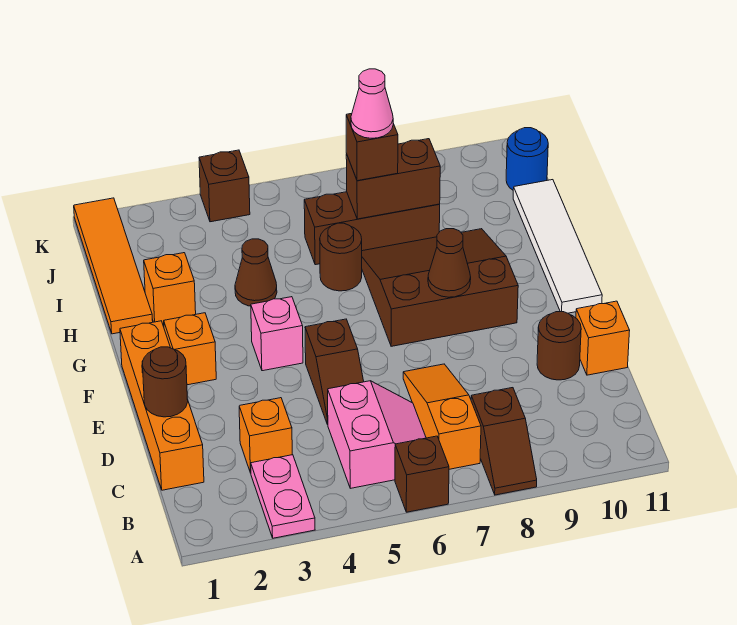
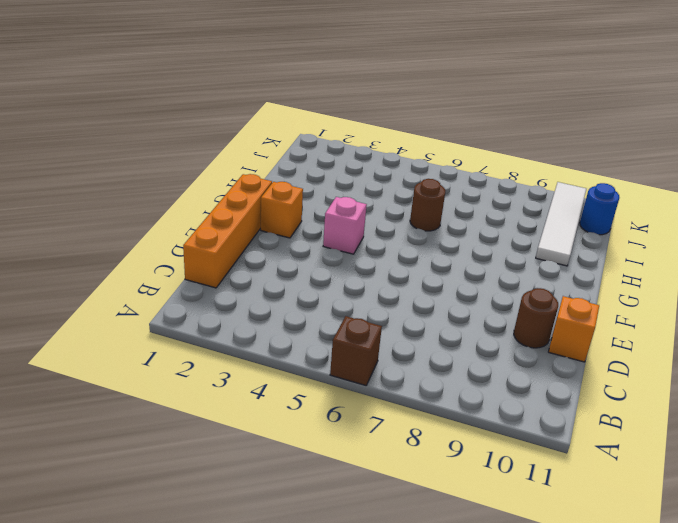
white tile H10:K10 level 1 -> white tile F11:I11 level 1
none -> pink plate A3:B3 level 1
none -> brown slope A8:B8 level 1 top B
none -> pink slope B5:C6 level 1 top 5

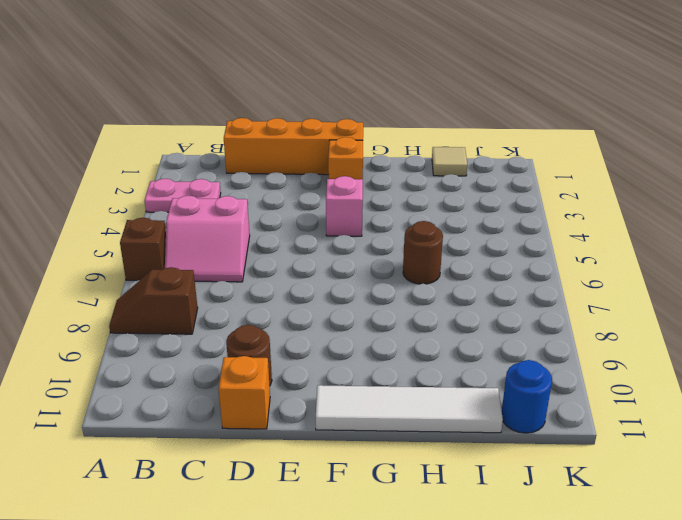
tan tile I1 level 1 -> orange tile H1:K1 level 1
none -> orange slope B7:D7 level 1 top B
none -> orange brick C3 level 1
none -> brown slope D5:E5 level 1 top E

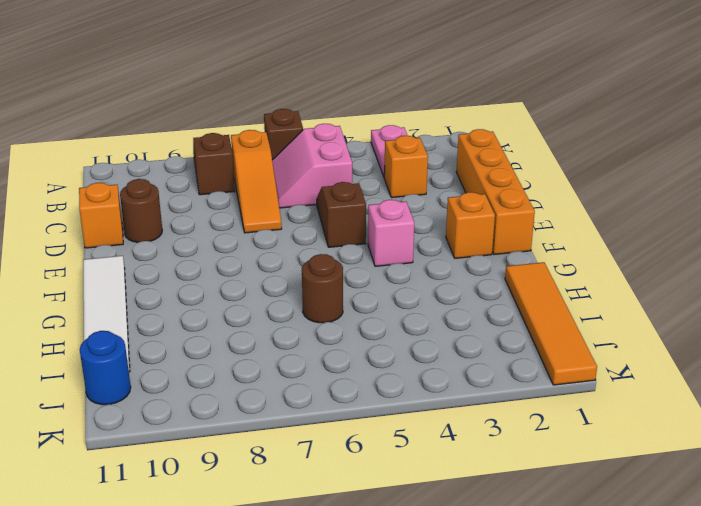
none -> brown slope F7:H9 level 1 top F
none -> orange brick H2 level 1
none -> brown cone H4 level 1

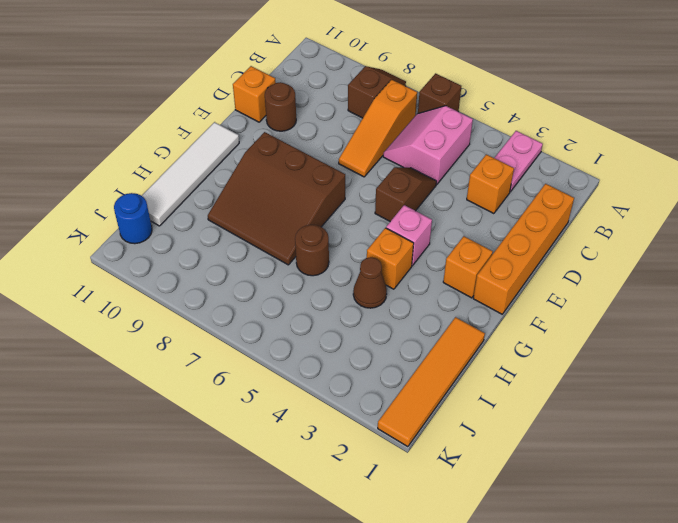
orange brick G4 level 1 -> orange brick H2 level 1
none -> brown brick I6:I8 level 1
none -> brown brick K4 level 1
none -> brown round brick D1 level 2

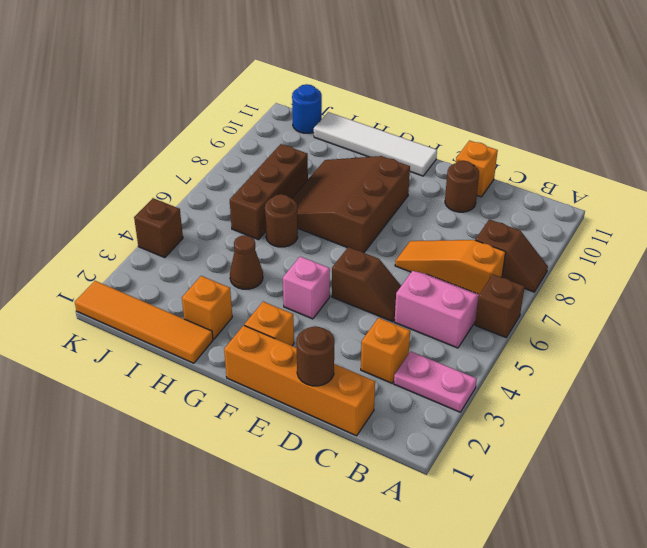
none -> brown cone F8 level 2
none -> brown brick I7:I8 level 2
none -> brown brick I7 level 3

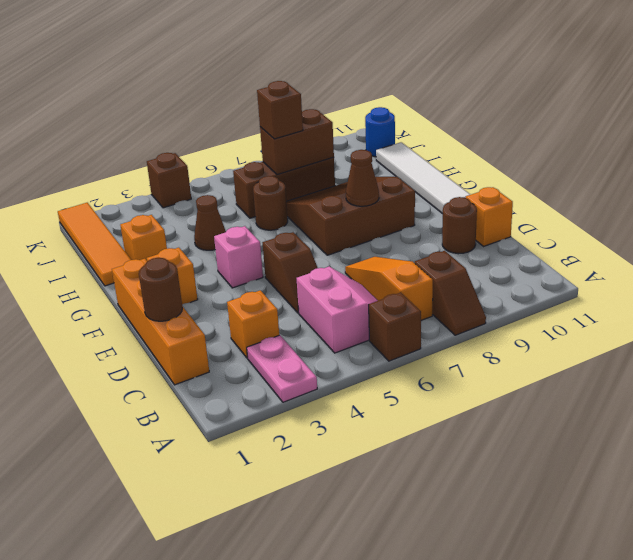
none -> pink cone I7 level 4

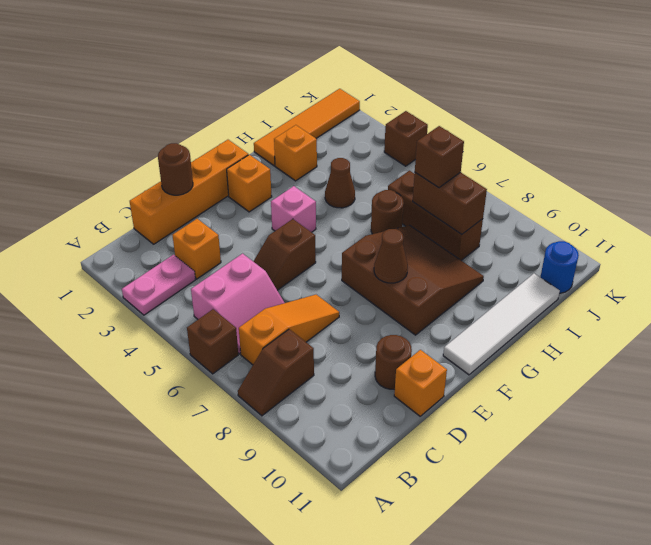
none -> pink cone I7 level 4

